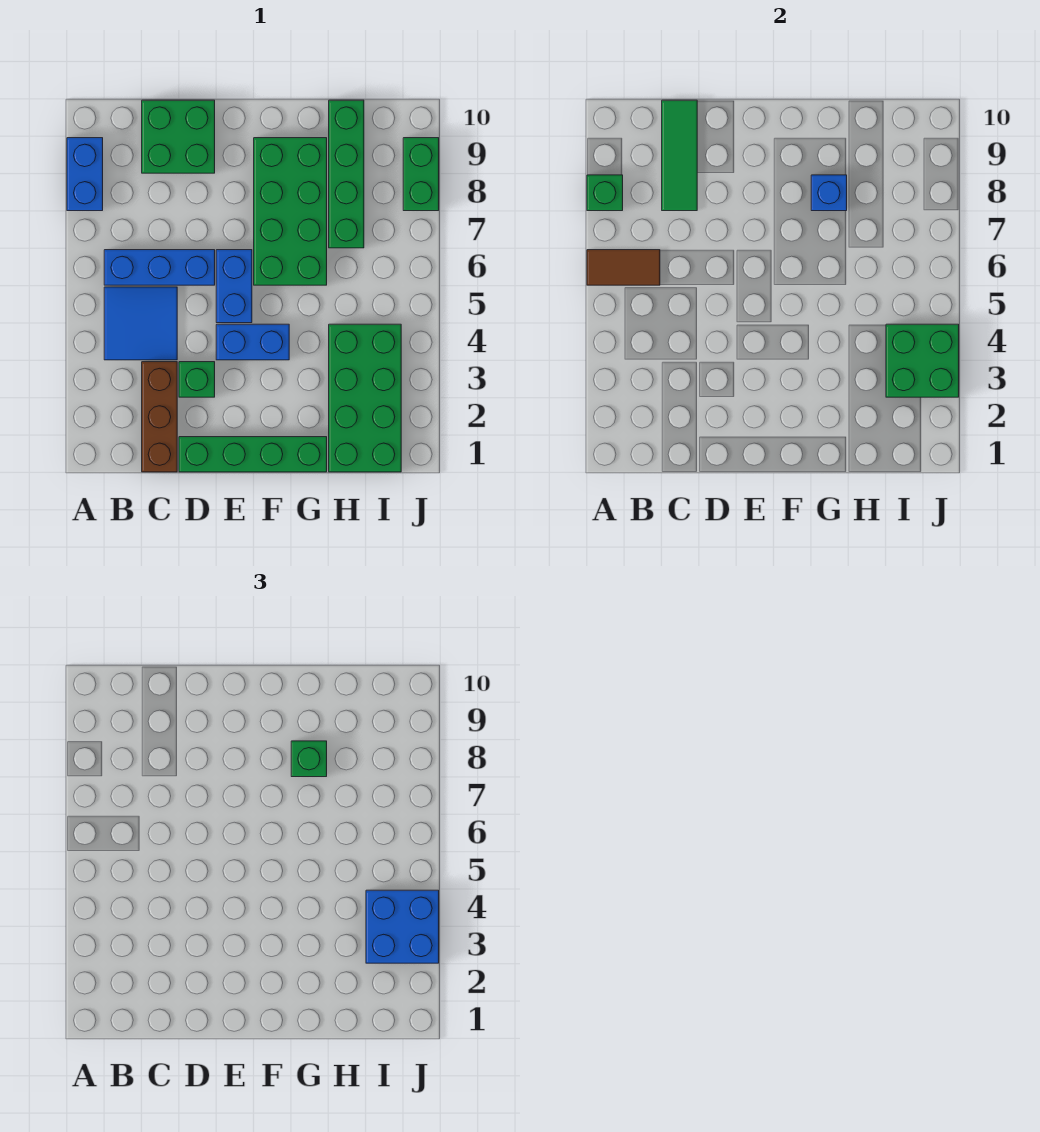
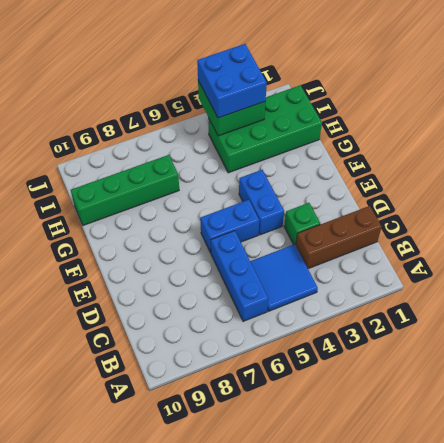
none -> blue brick A8:A9 level 1
none -> green brick C9:D10 level 1
none -> green brick D1:G1 level 1

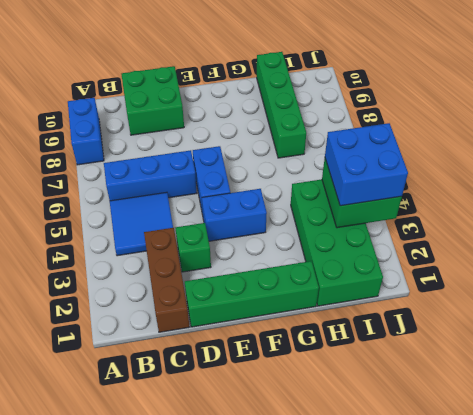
none -> green brick F6:G9 level 1
none -> green brick J8:J9 level 1
none -> brown tile A6:B6 level 2

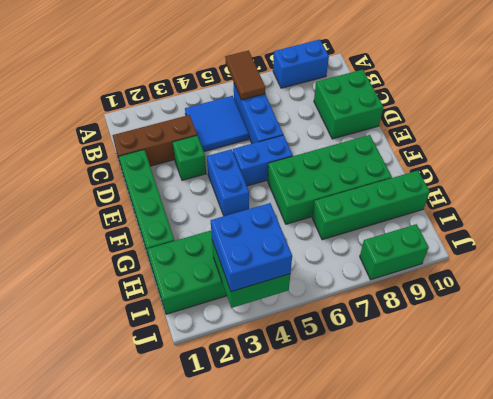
none -> green brick A8 level 2
none -> green tile C8:C10 level 2
none -> blue brick G8 level 2

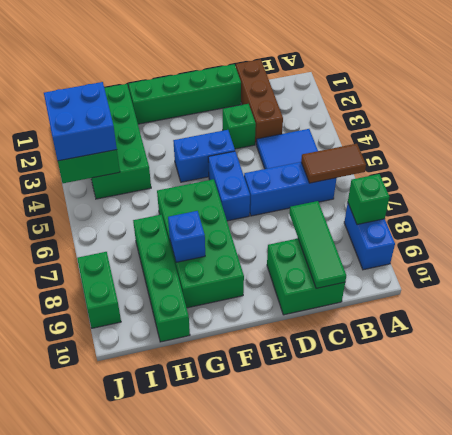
none -> green brick G8 level 3

